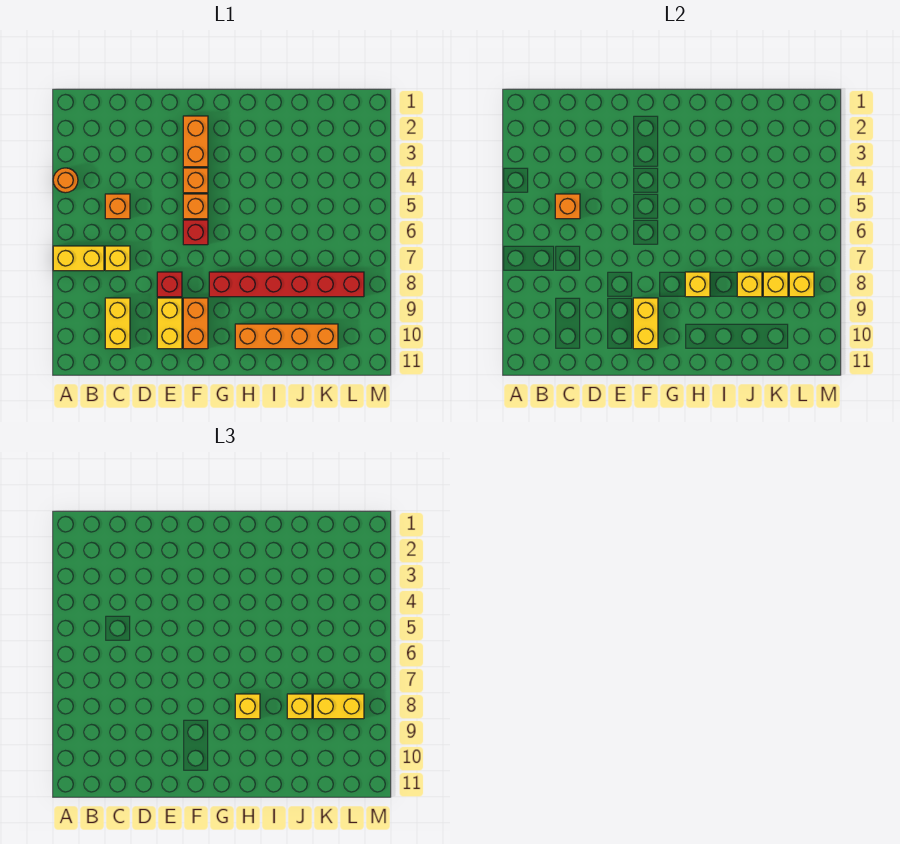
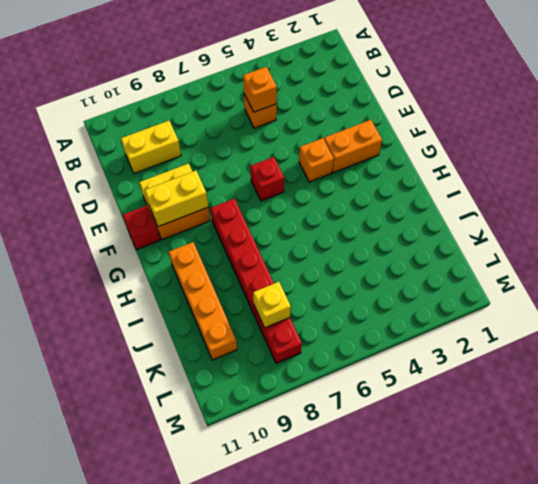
red brick F11 level 1 -> red brick E8 level 1
none -> orange round brick A4 level 1
none -> yellow brick A7:B7 level 1
none -> yellow brick C7 level 1

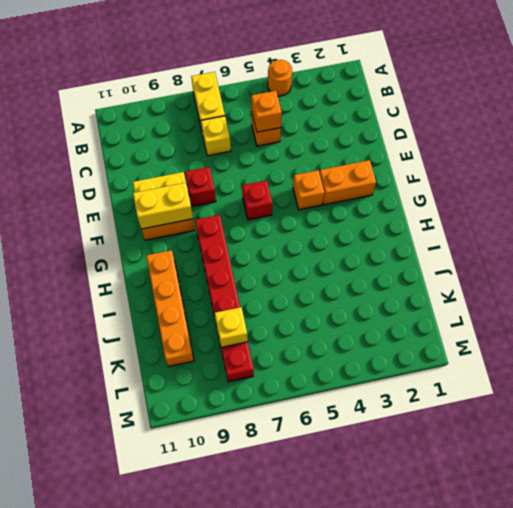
none -> yellow brick C9:C10 level 1
none -> orange brick F5 level 1
none -> yellow brick H8 level 2

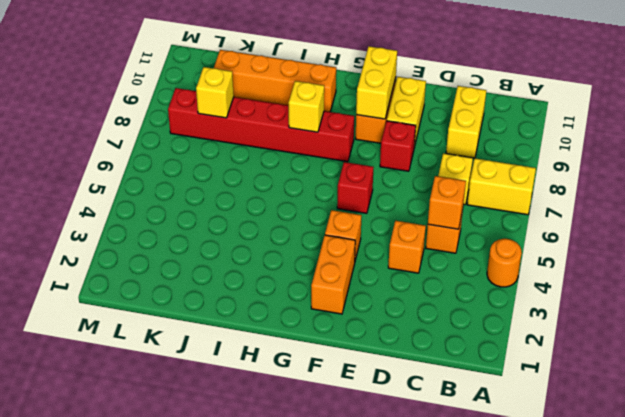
orange brick D4 level 1 -> orange brick F5 level 1
none -> yellow brick J8 level 2
none -> yellow brick L8 level 2
none -> yellow brick H8 level 3

